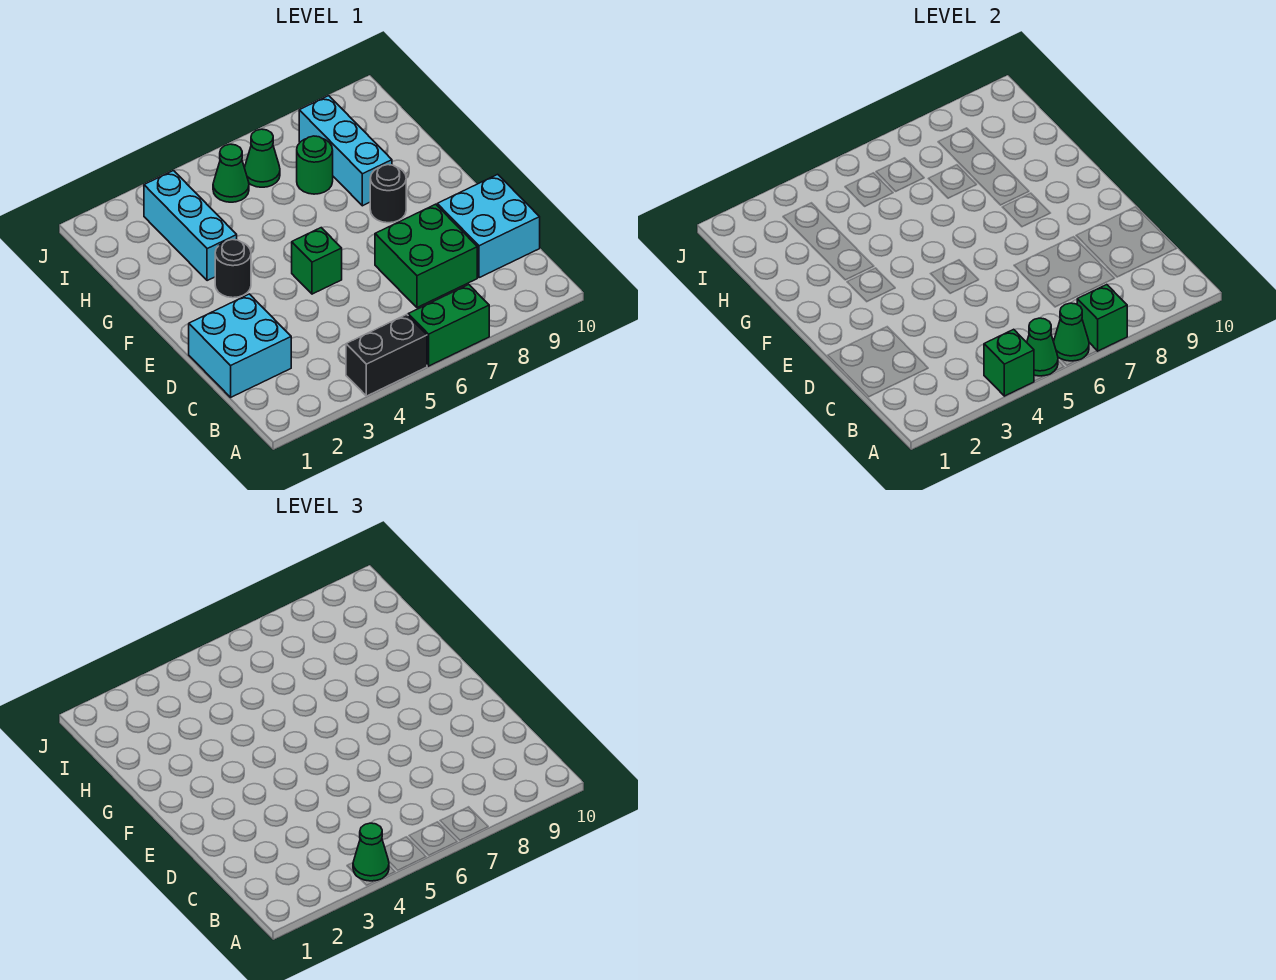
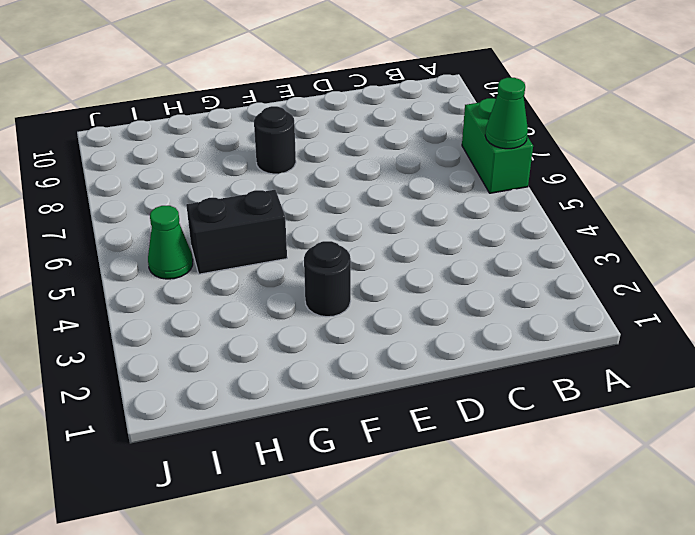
black brick G5:H5 level 1 -> black brick A4:A5 level 1
none -> cyan brick C1:D2 level 1
none -> green brick C7:D8 level 1
none -> cyan brick C9:D10 level 1

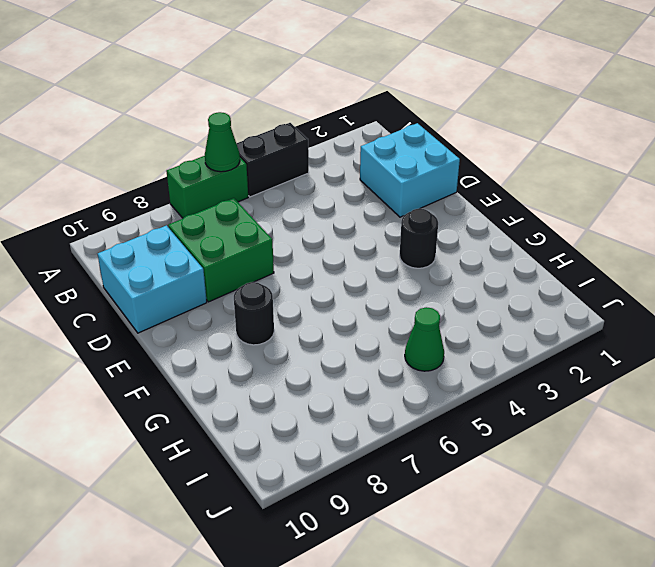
none -> green brick E5 level 1
none -> cyan brick G3:I3 level 1
none -> cyan brick G8:I8 level 1

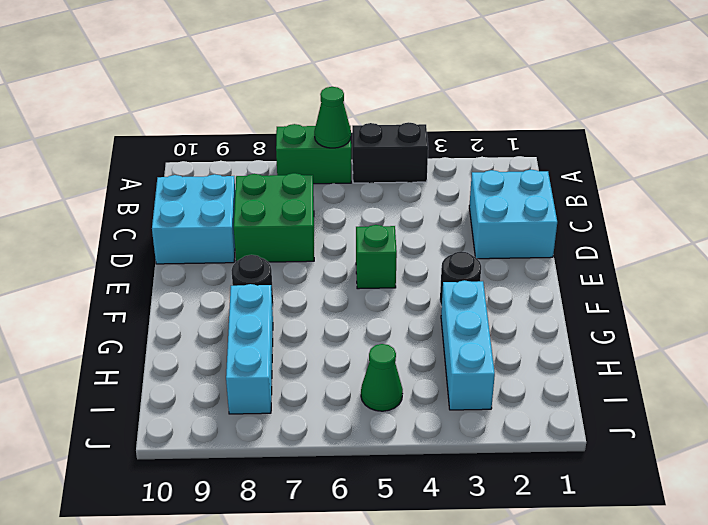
none -> green round brick H7 level 1
none -> green cone I6 level 1
none -> green brick A4 level 2

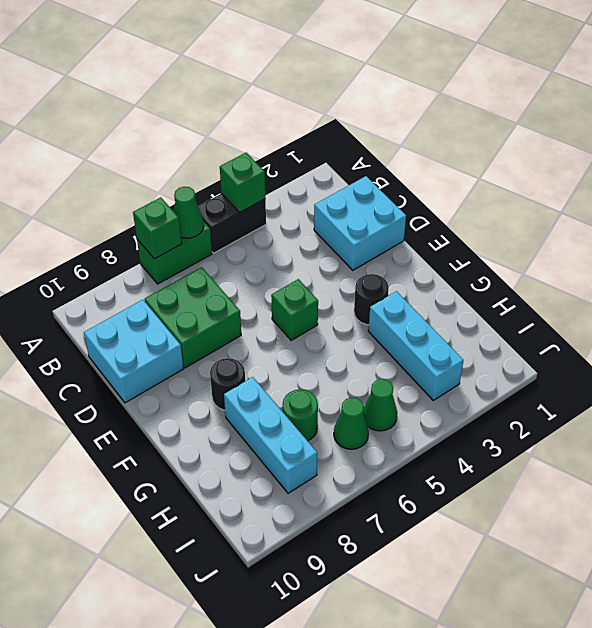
none -> green cone A5 level 2
none -> green cone A4 level 3

